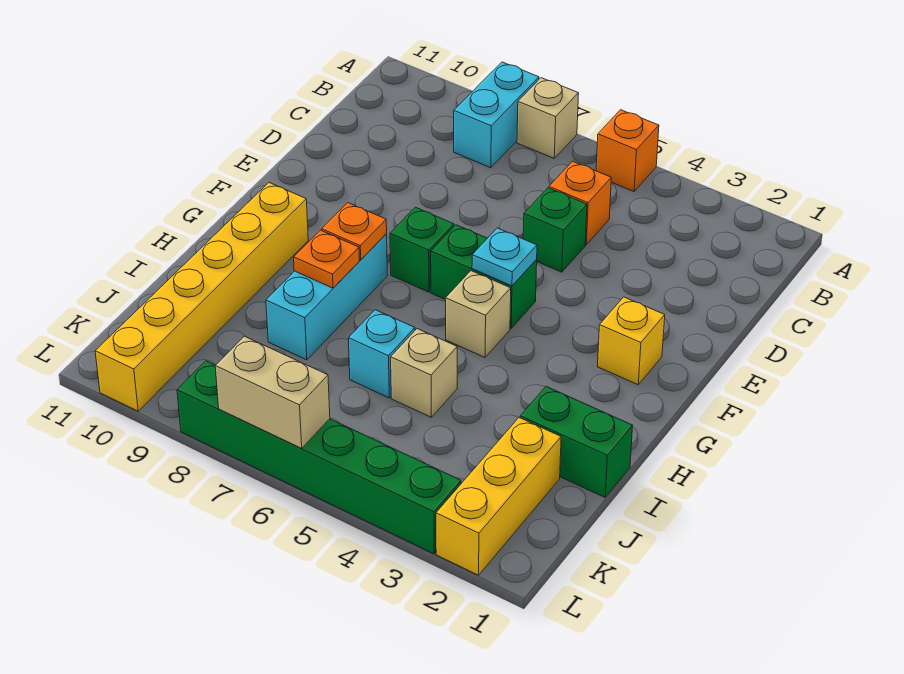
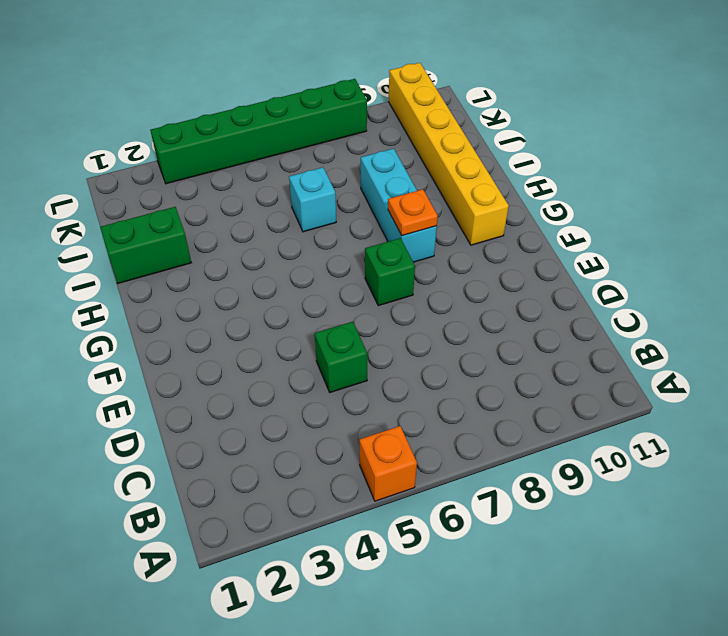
none -> tan brick A7 level 1
none -> cyan brick A8:B8 level 1
none -> orange brick C5 level 1

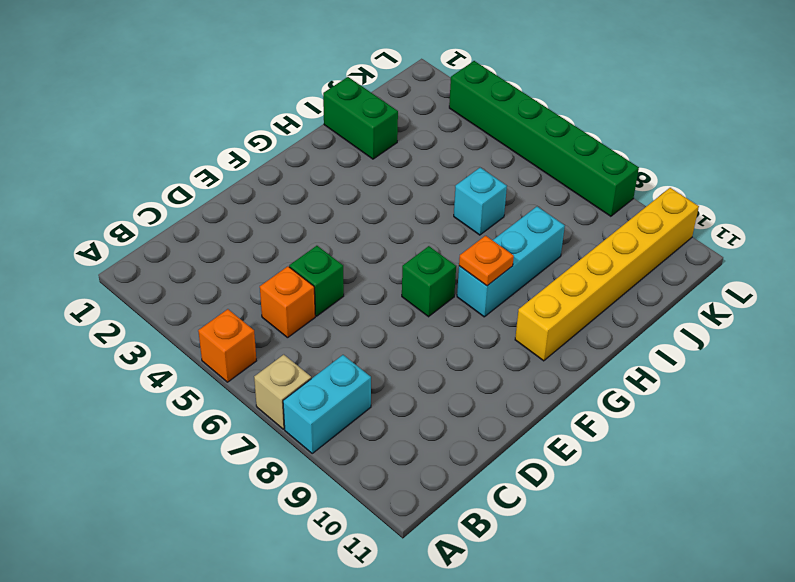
none -> yellow brick F2 level 1
none -> green brick F5:F6 level 1
none -> tan brick G5 level 1

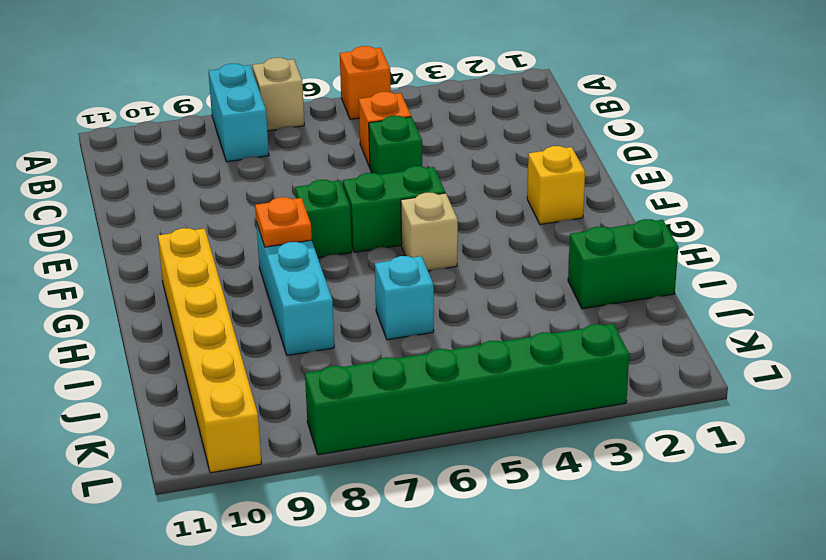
none -> tan brick I5 level 1
none -> yellow brick J2:L2 level 1
none -> cyan plate F5 level 2

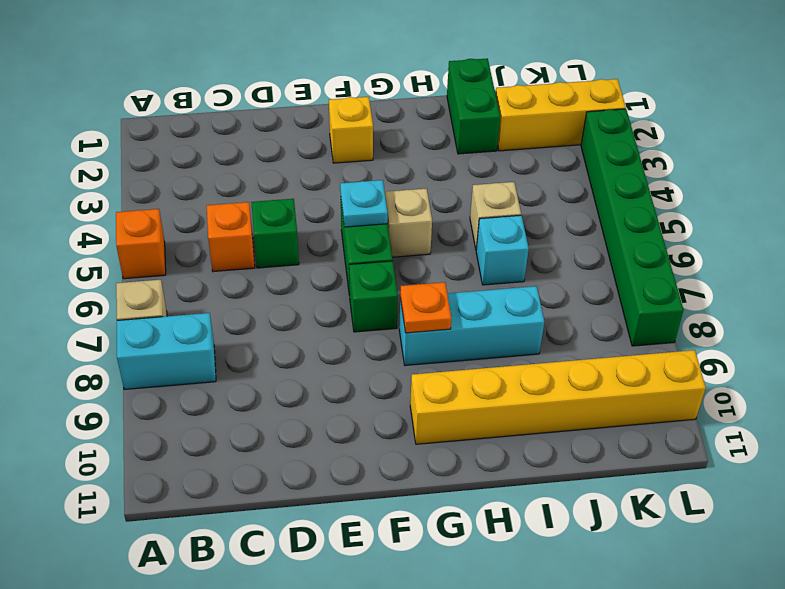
none -> orange plate H8 level 2
none -> tan brick L6:L7 level 2

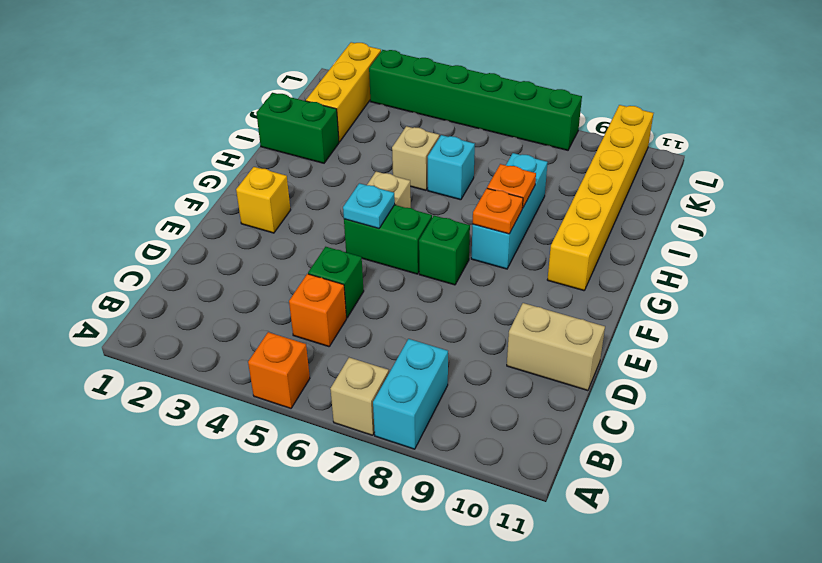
tan brick D10:D11 level 1 -> tan brick L6:L7 level 2

